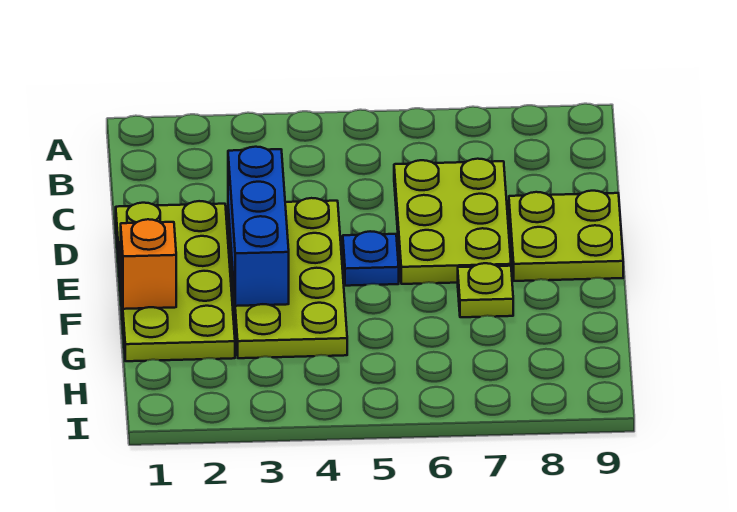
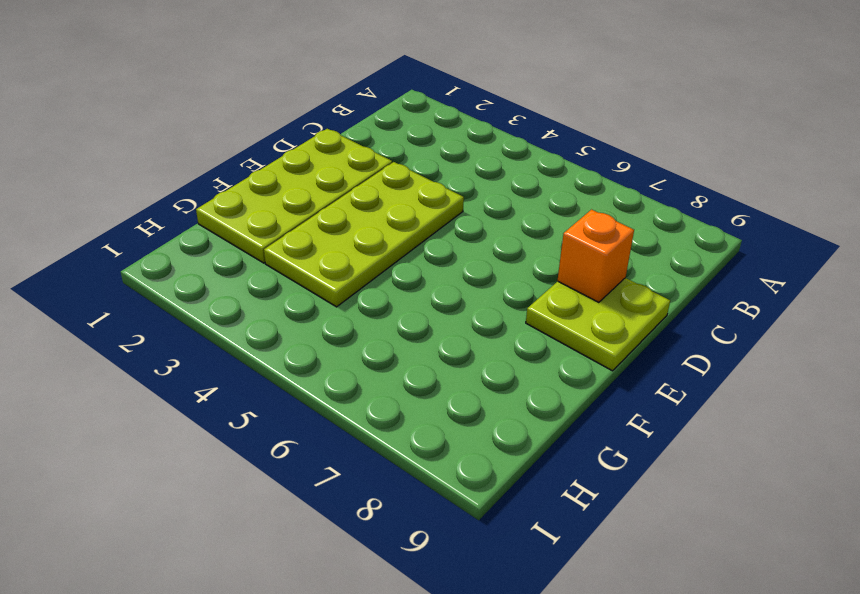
orange brick D8 level 2 -> orange brick F1 level 2
none -> lime plate C6:E7 level 1
none -> blue plate E5 level 1

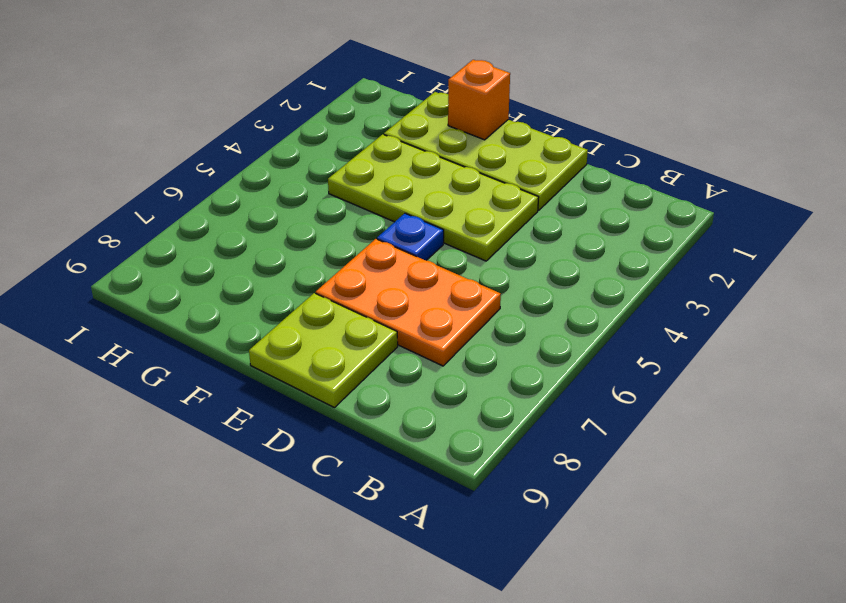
orange plate C6:E7 level 1 -> lime plate C6:E7 level 1
none -> lime plate F7 level 1
none -> blue brick D3:F3 level 2

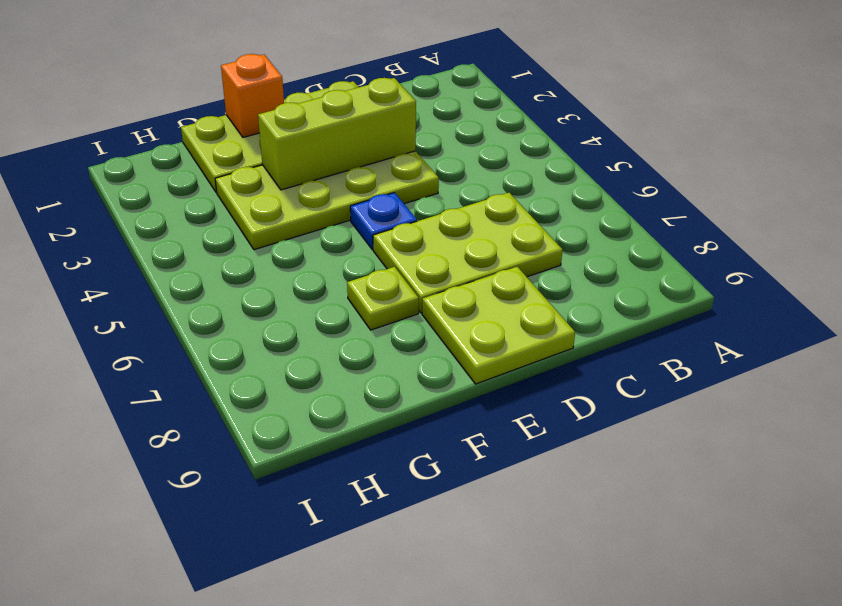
lime brick D3:F3 level 2 -> blue brick D3:F3 level 2

